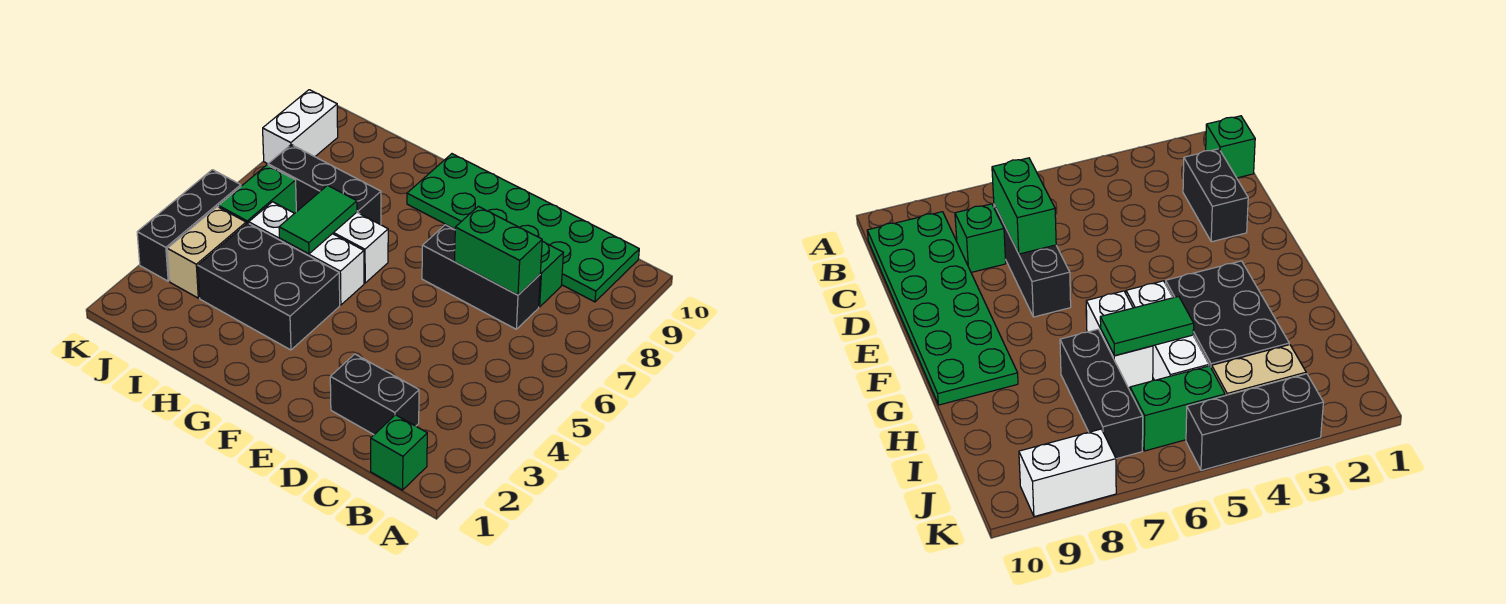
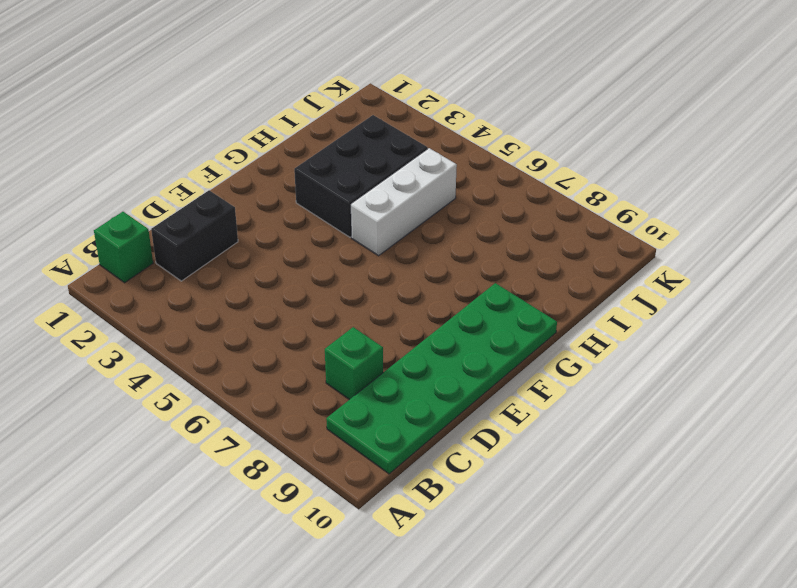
none -> black brick C7:E7 level 1
none -> white brick G6:H6 level 1
none -> black brick H7:J7 level 1

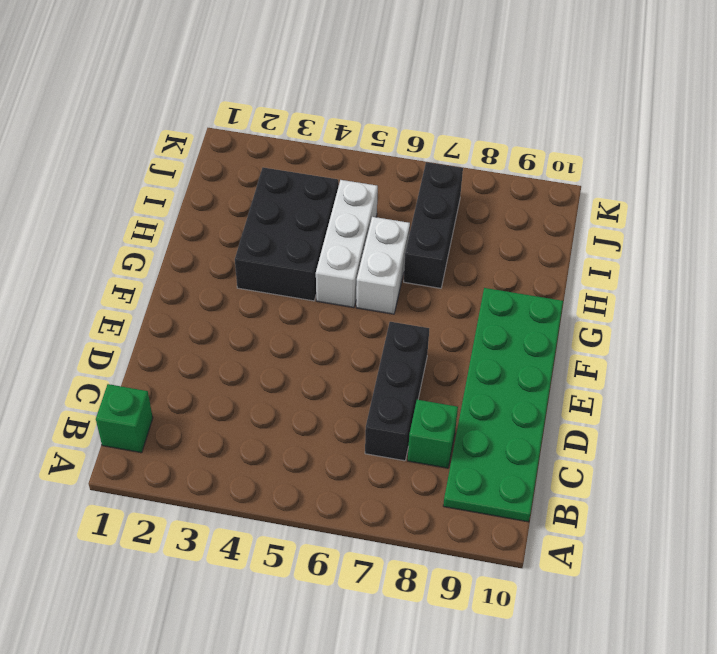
none -> black brick C2:D2 level 1
none -> tan brick J3:J4 level 1
none -> green brick J5:J6 level 1

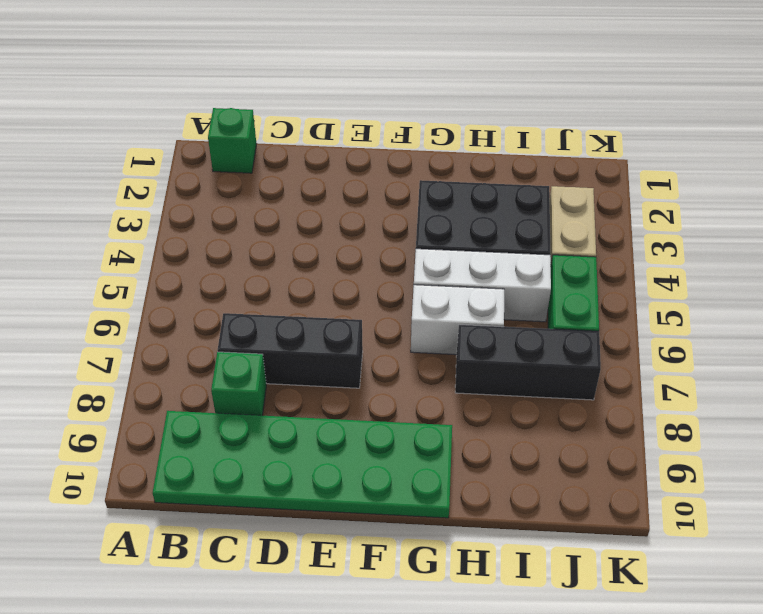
none -> black brick C2:D2 level 1
none -> black brick K3:K5 level 1
none -> white brick K8:K9 level 1

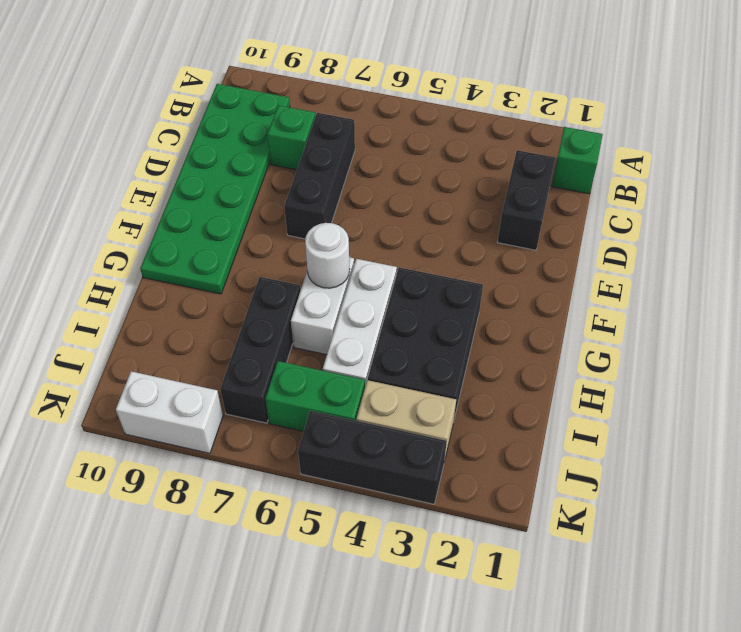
white round brick G6 level 2 -> none
none -> green brick C7:D7 level 2
none -> green tile H5:H6 level 2

